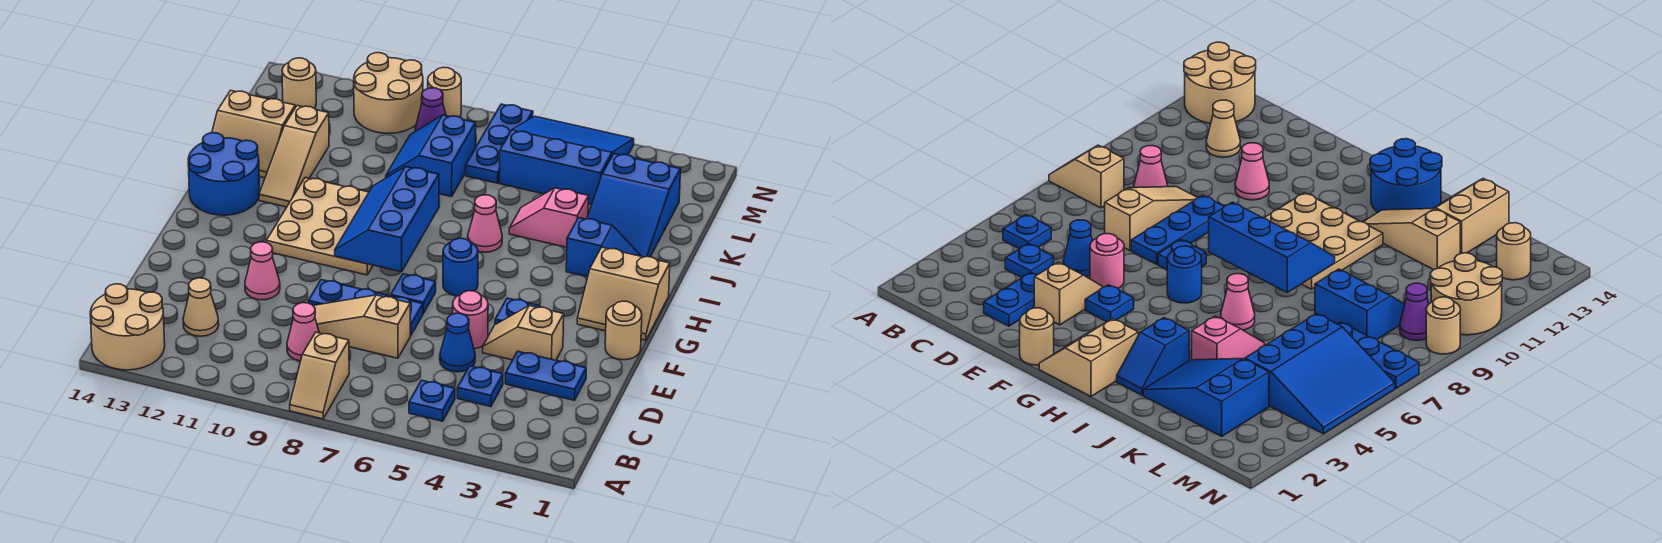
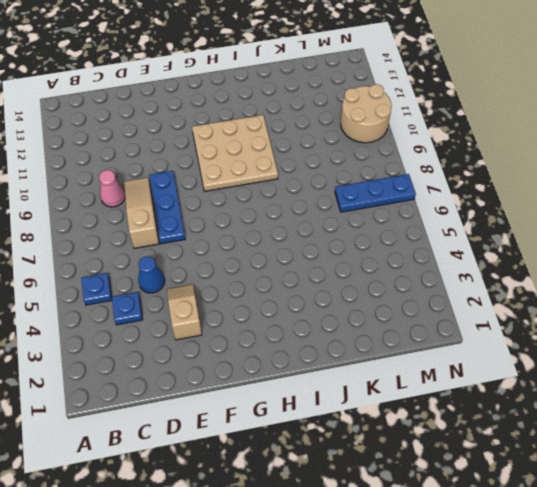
none -> tan slope A8:B8 level 1 top B
none -> tan round brick A13:B14 level 1
none -> tan cone C12 level 1
none -> blue plate D2:D3 level 1

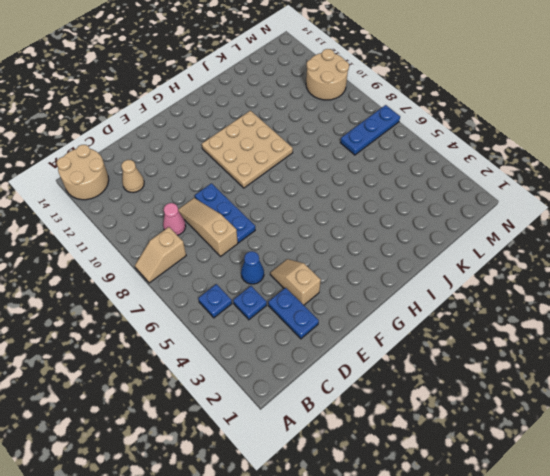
none -> pink round brick E5 level 1
none -> pink cone E11 level 1
none -> tan round brick F1 level 1
none -> blue plate F4 level 1

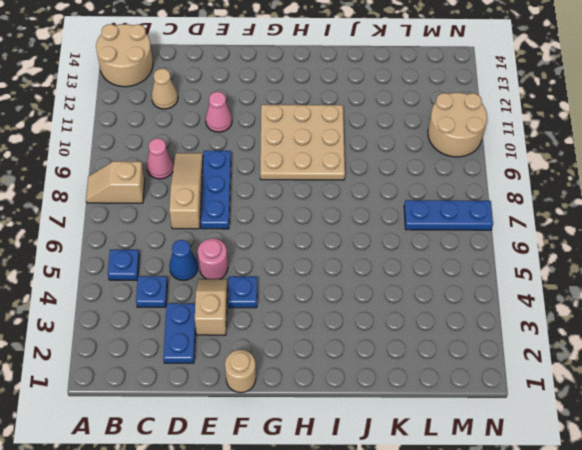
none -> blue plate F7 level 1
none -> tan slope G1:H2 level 1 top H
none -> blue round brick G6 level 1
none -> blue round brick H13:I14 level 1

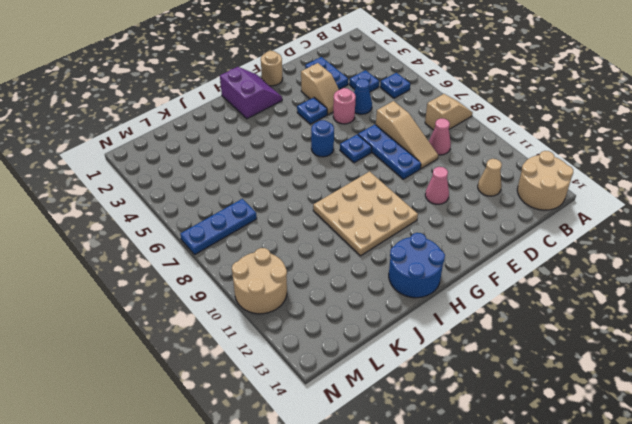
purple slope G1:H2 level 1 top H -> tan slope G1:H2 level 1 top H
none -> blue slope I2:I3 level 1 top 3
none -> pink cone I6 level 1
none -> tan slope I12:K12 level 1 top K
none -> blue slope J2:L3 level 1 top L

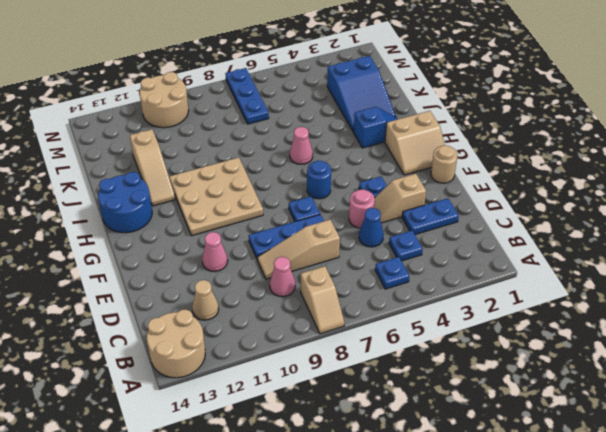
none -> pink slope J4:J5 level 1 top 4
none -> tan slope J13:K14 level 1 top K
none -> blue slope K8:L9 level 1 top 8
none -> blue slope L4:N6 level 1 top L

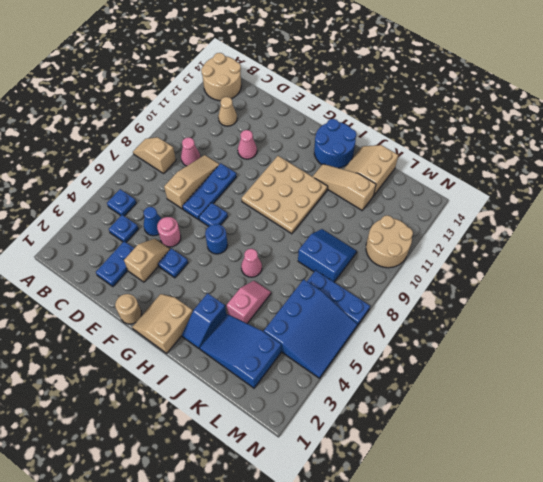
none -> purple cone M9 level 1
none -> tan round brick M13 level 1
none -> tan round brick N9 level 1
none -> blue slope G8:I9 level 2 top 8

